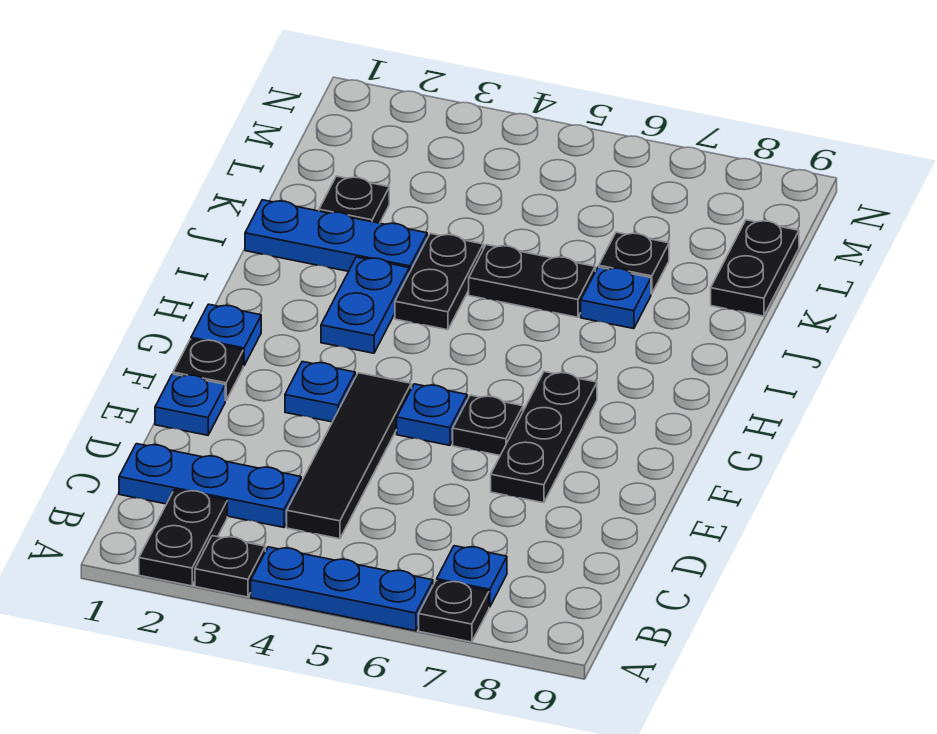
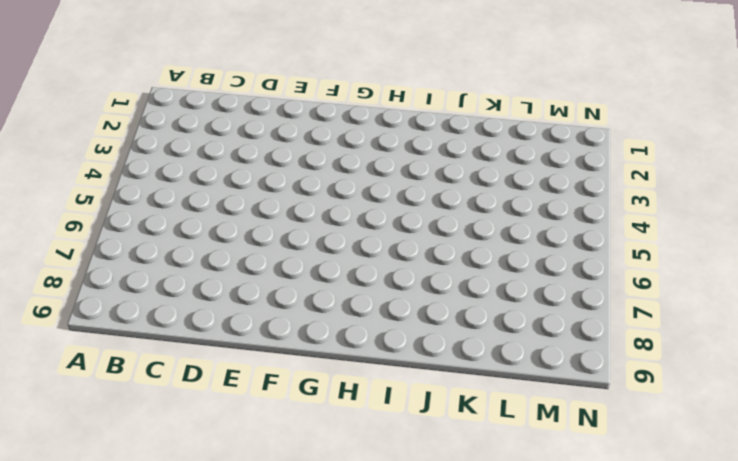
none -> black plate A2:B2 level 1
none -> black plate A3 level 1
none -> blue plate A4:A6 level 1

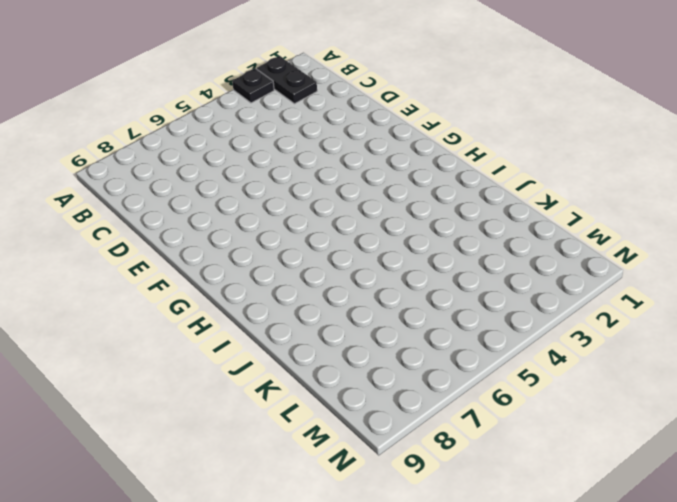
none -> blue plate A4:A6 level 1
none -> black plate A7 level 1
none -> blue plate B7 level 1

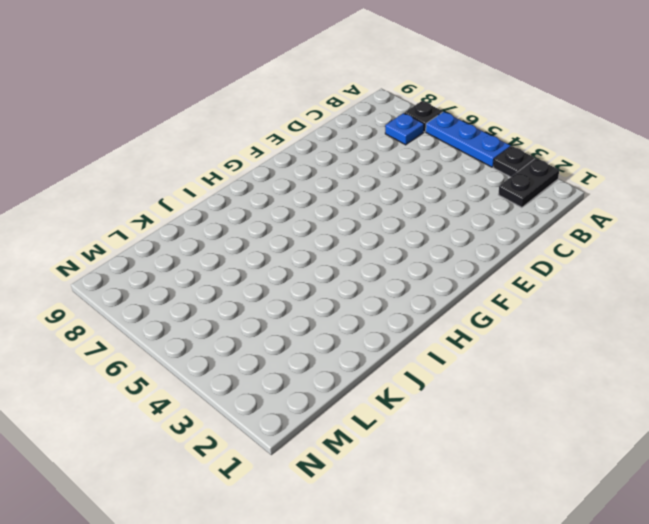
none -> blue plate C1:C3 level 1
none -> black tile C4:F4 level 1
none -> blue plate E1 level 1

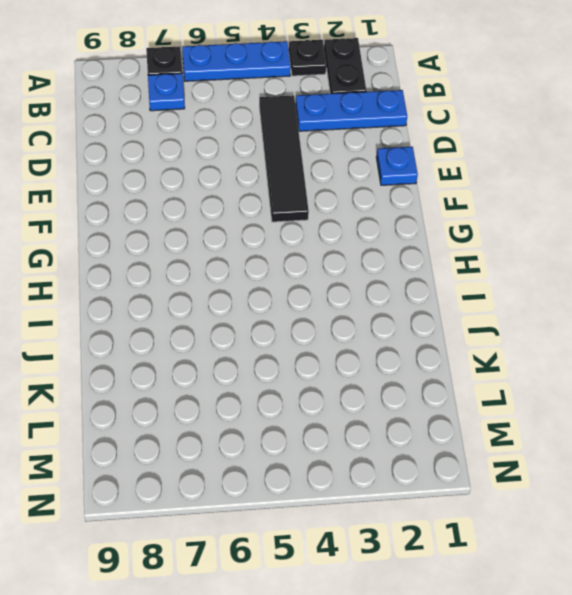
none -> black plate E7:G7 level 1
none -> black plate F1 level 1
none -> blue plate F3 level 1

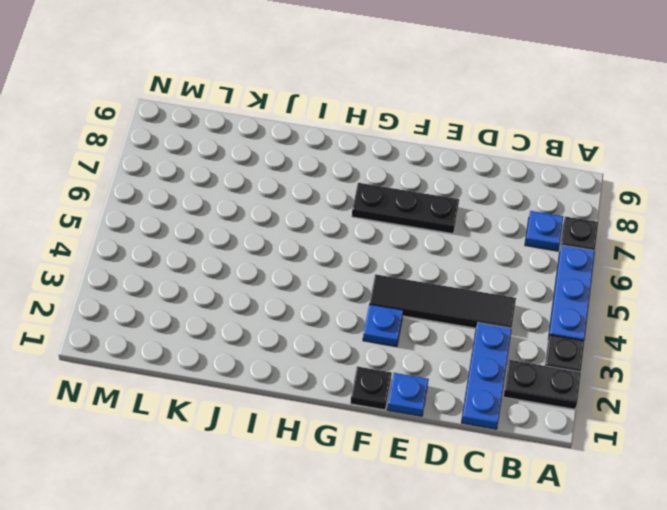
none -> blue plate F5 level 1
none -> black plate F6 level 1
none -> blue plate G1 level 1

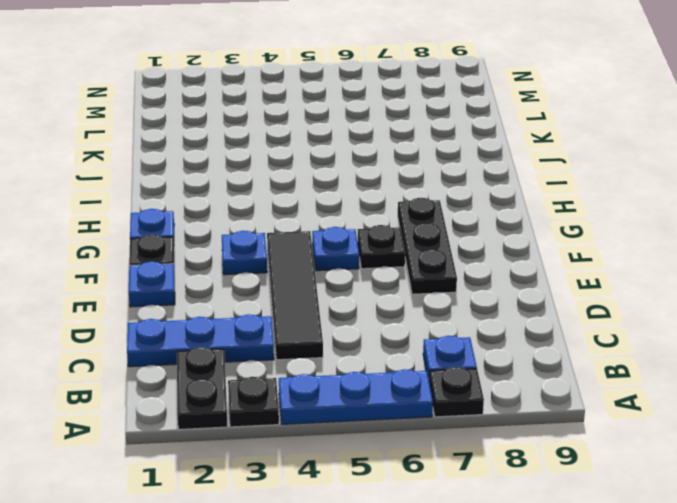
none -> blue plate H3:I3 level 1
none -> black plate I4:J4 level 1
none -> blue plate J1:J3 level 1

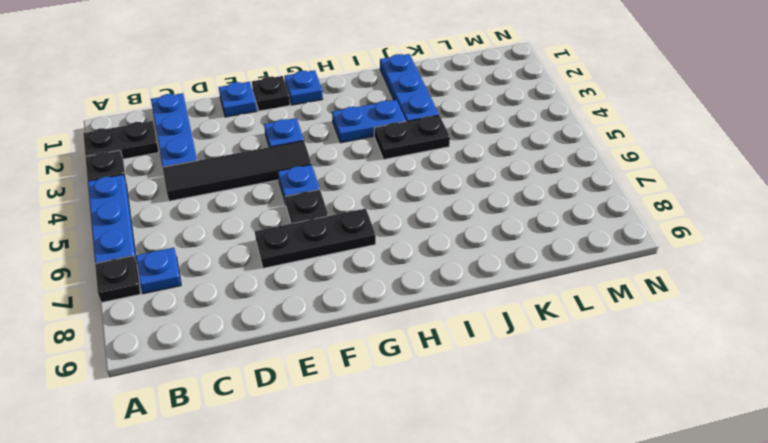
none -> black plate J5:J6 level 1
none -> blue plate J7 level 1
none -> black plate K2 level 1

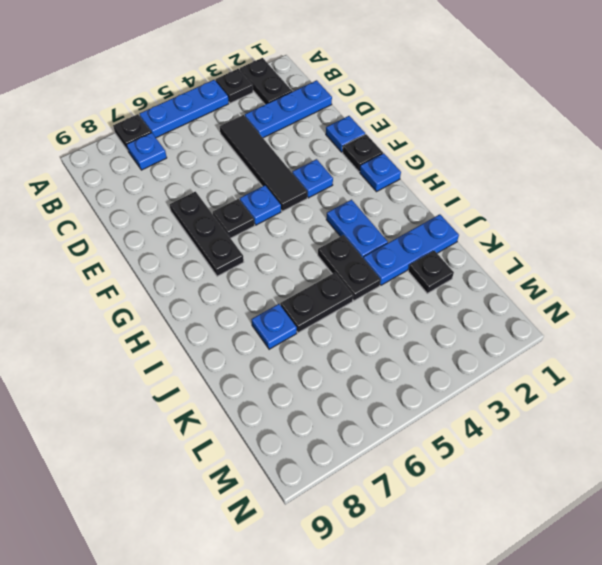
none -> black plate K7 level 1
none -> black plate K9:L9 level 1

